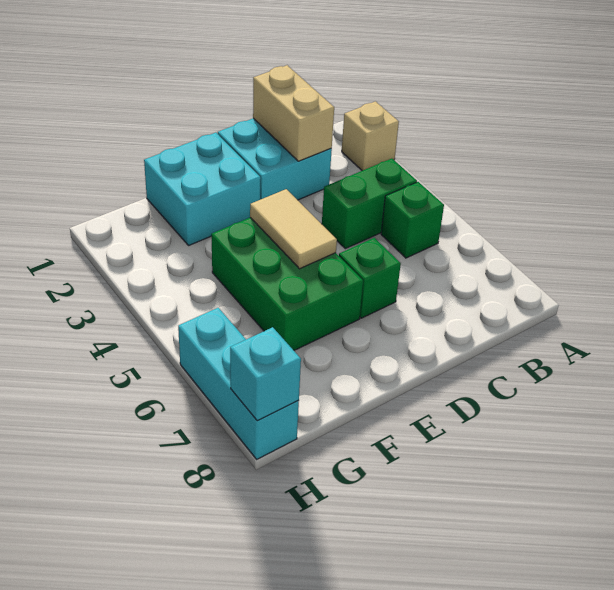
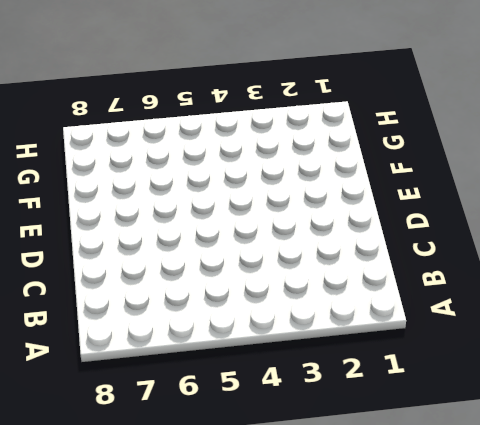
none -> tan brick A2 level 1
none -> green brick B4:C4 level 1

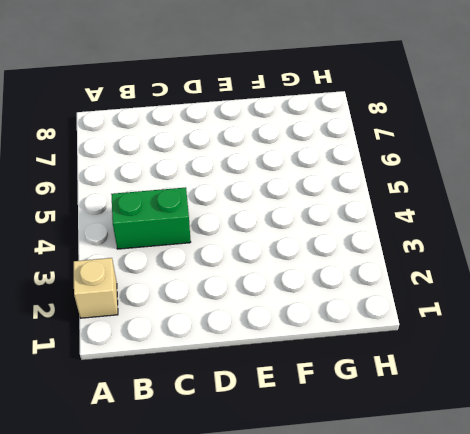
none -> green brick B5 level 1
none -> cyan brick C1:D2 level 1

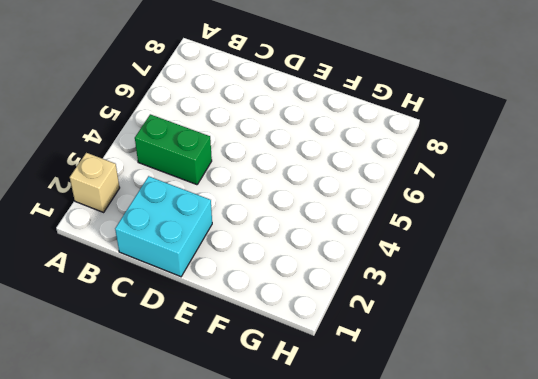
none -> green brick B5 level 1
none -> green brick D6 level 1

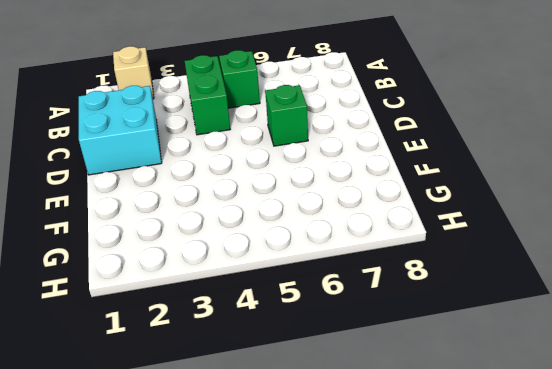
none -> cyan brick E1:F2 level 1
none -> green brick E4:F6 level 1

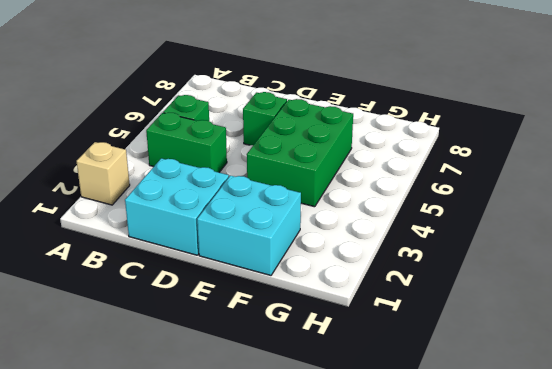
none -> cyan brick H6:H8 level 1
none -> tan brick C1:C2 level 2

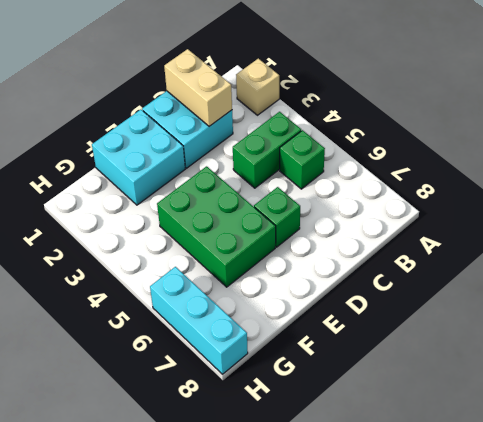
none -> tan tile E4:E5 level 2
none -> cyan brick H8 level 2

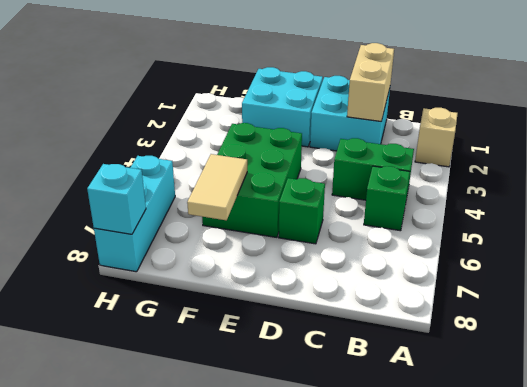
tan tile F6:F7 level 2 -> tan tile E4:E5 level 2

